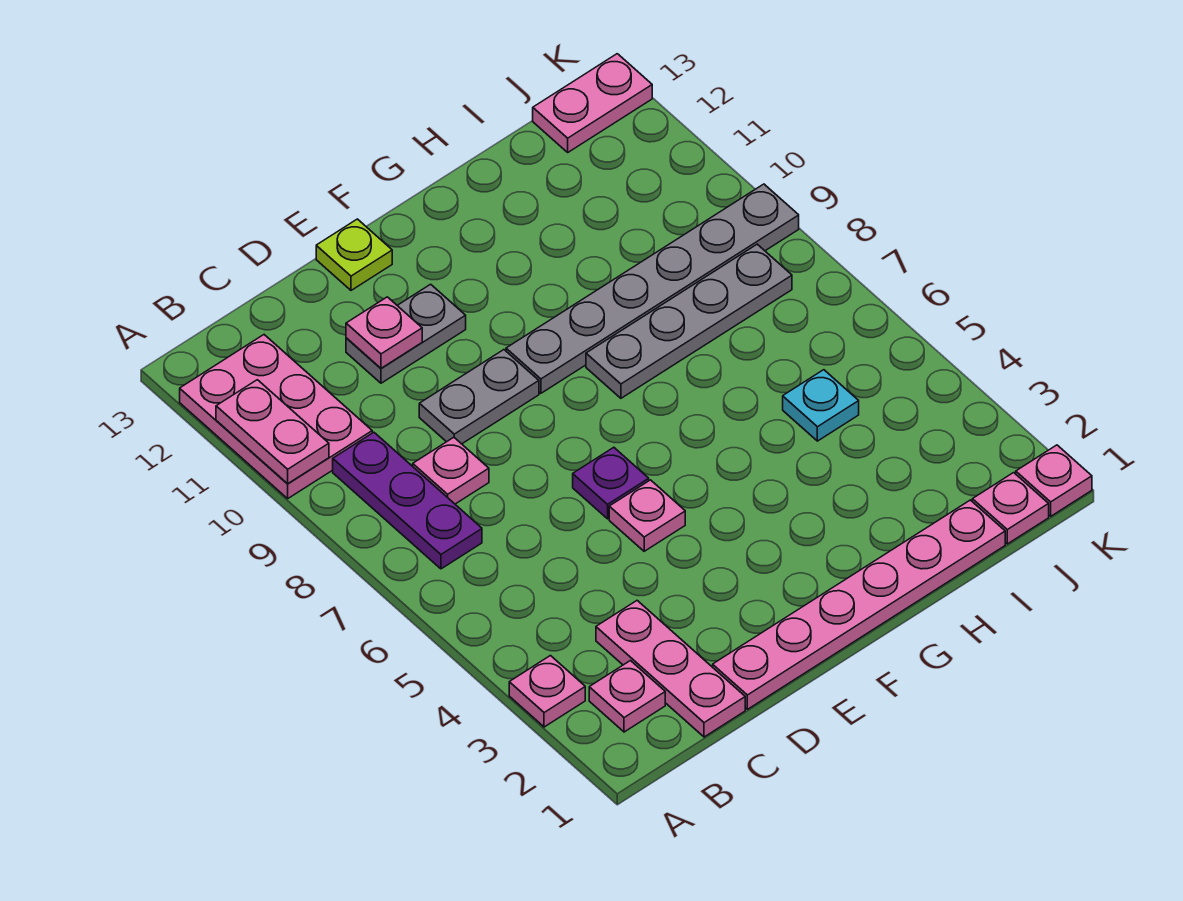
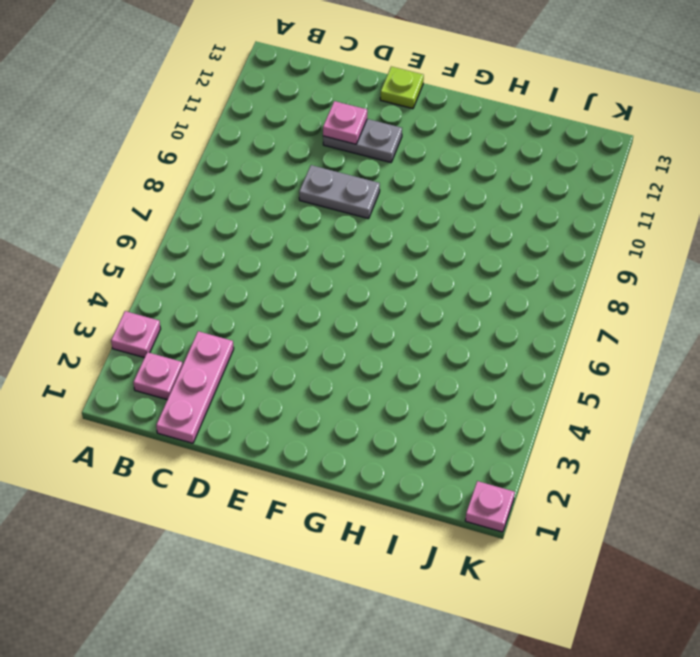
none -> pink plate A10:B12 level 1
none -> purple plate B7:B9 level 1
none -> pink plate C8 level 1

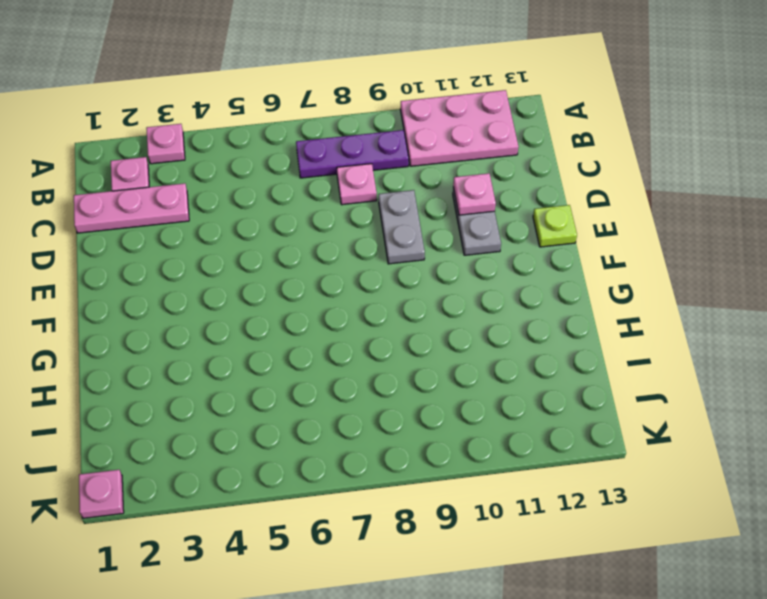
none -> pink plate D1:I1 level 1
none -> pink plate E5 level 1
none -> purple plate E6 level 1

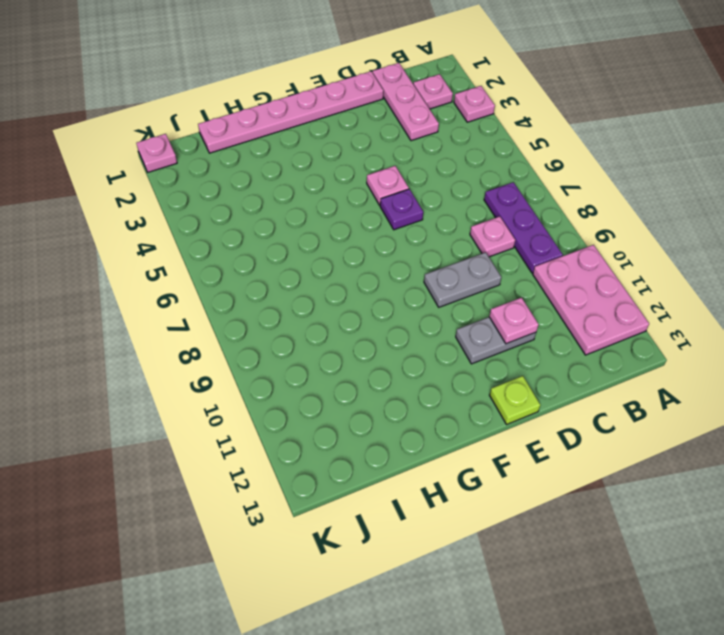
none -> grey plate F9:K9 level 1
none -> grey plate G8:J8 level 1
none -> cyan plate I5 level 1

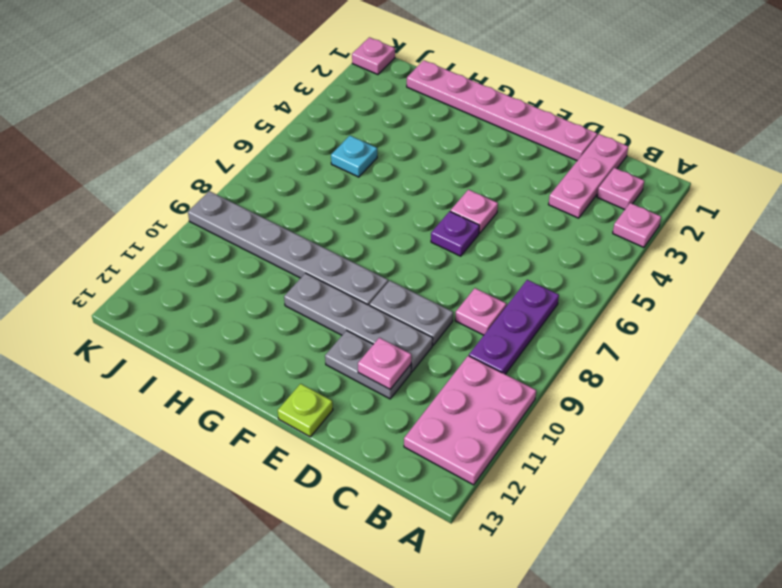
grey plate D10:G10 level 1 -> grey plate G8:J8 level 1
none -> pink plate J1 level 1
none -> pink plate J13:K13 level 1
none -> pink plate A10:A11 level 2

